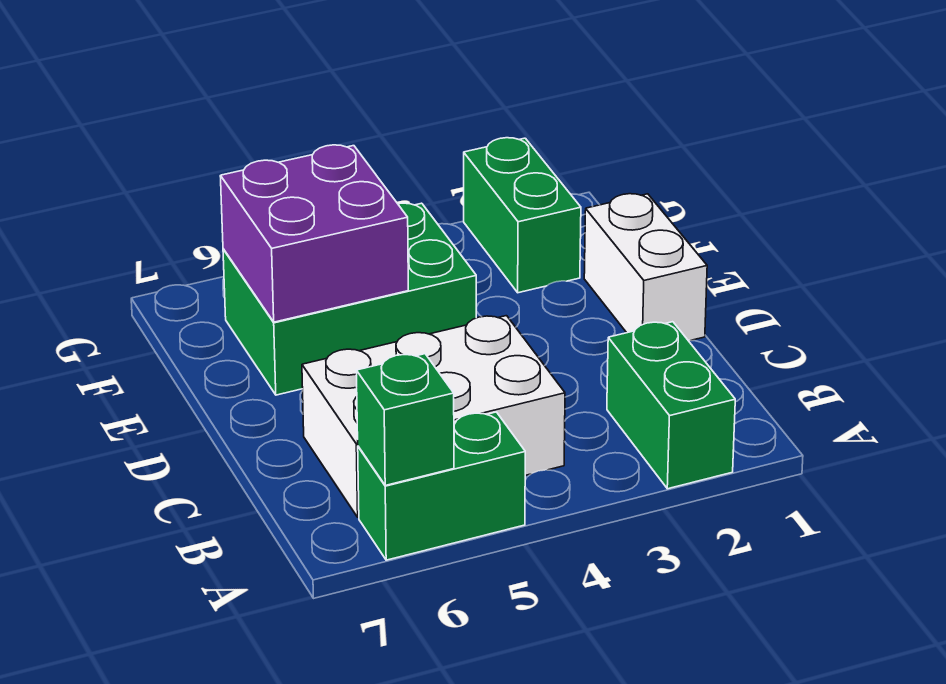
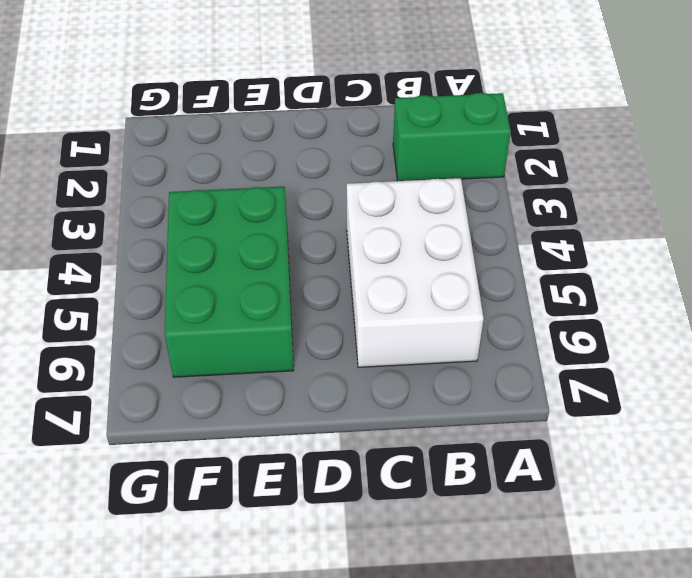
none -> green brick A5:A6 level 1
none -> white brick D1:E1 level 1

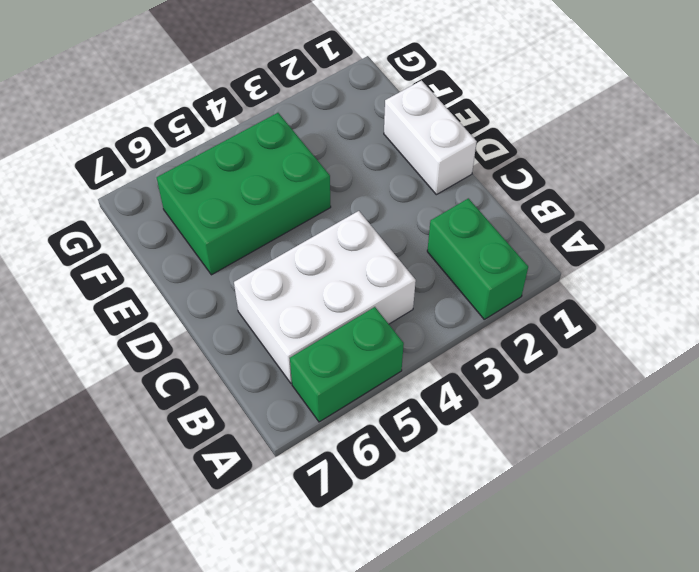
none -> green brick F2:G2 level 1
none -> green brick A6 level 2

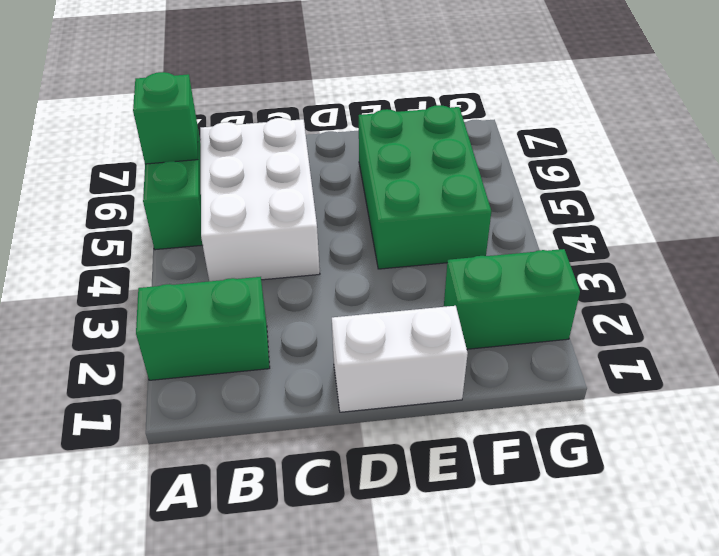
none -> purple brick E5:F6 level 2

